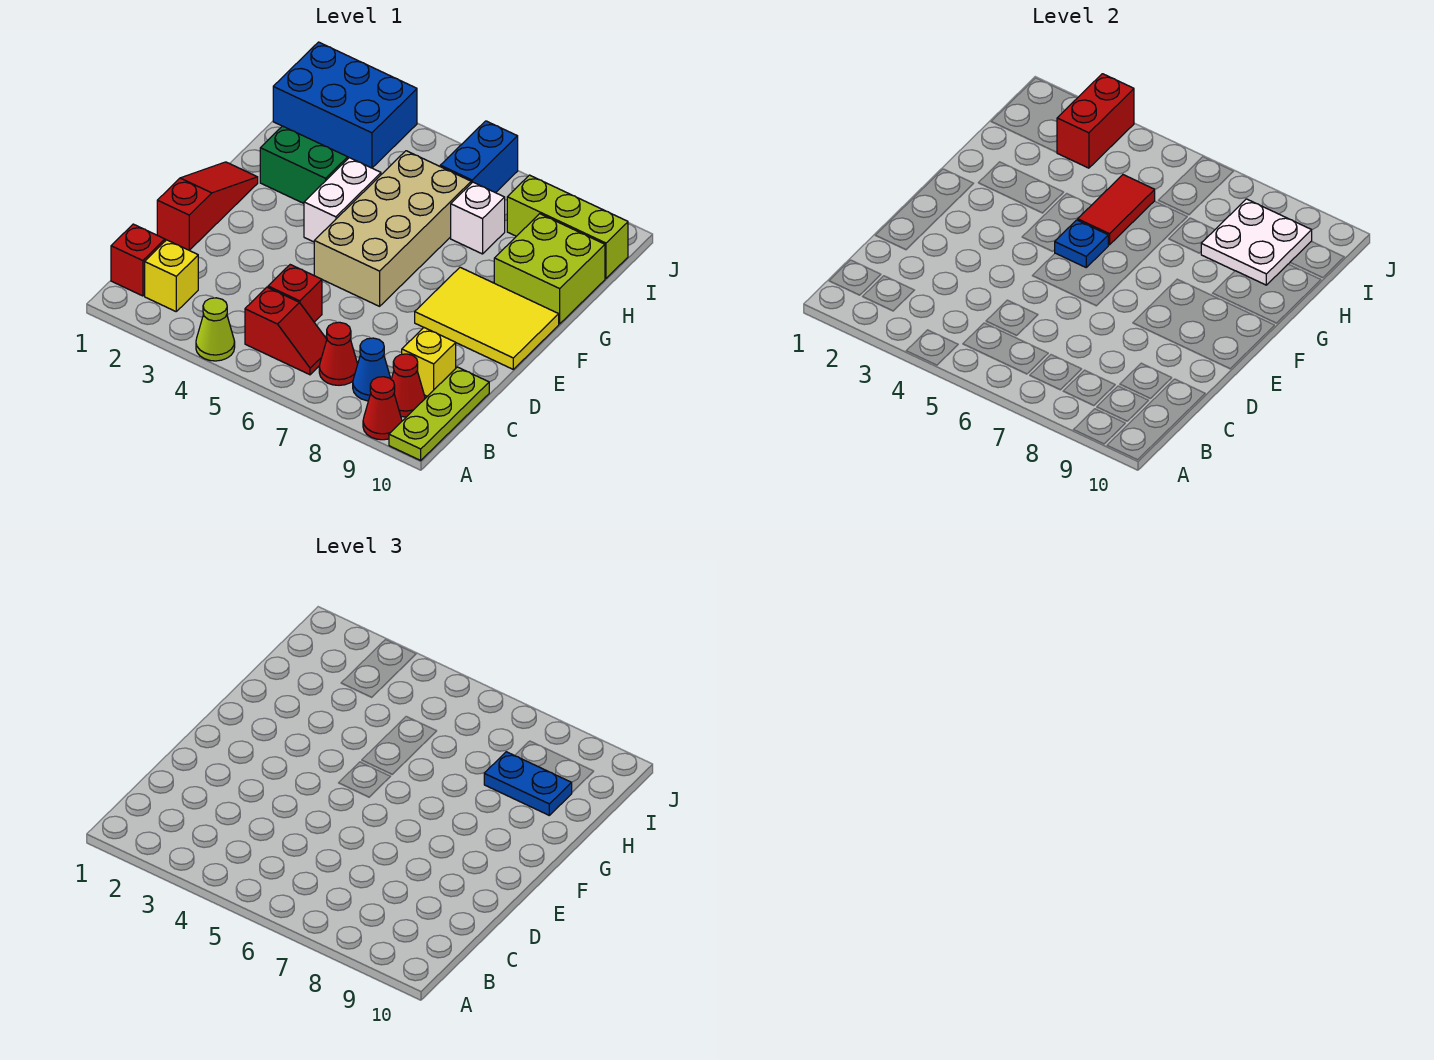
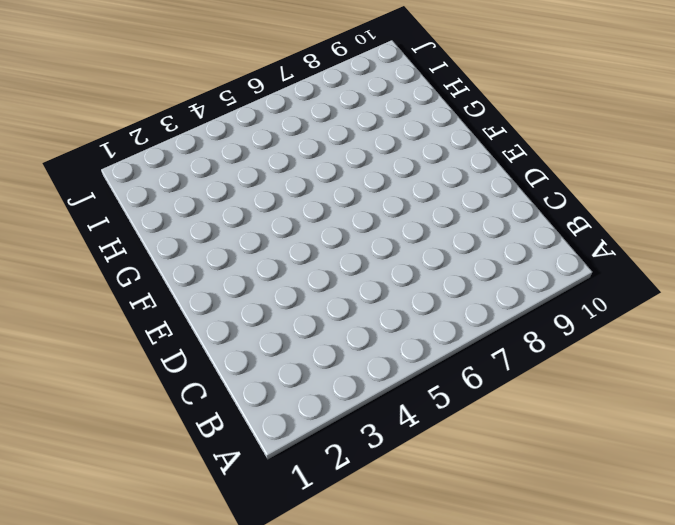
none -> lime cone A4 level 1
none -> red cone A9 level 1
none -> lime plate A10:C10 level 1

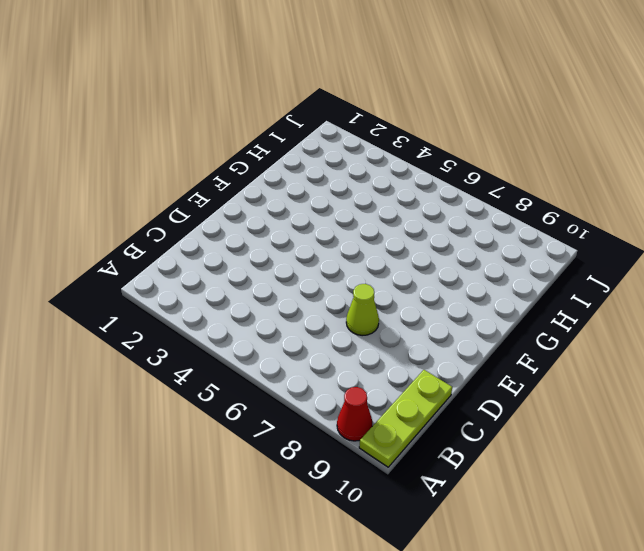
lime cone D7 level 1 -> lime cone A4 level 1
none -> red brick B1 level 1
none -> yellow brick B2 level 1
none -> red slope B5:B6 level 1 top 5

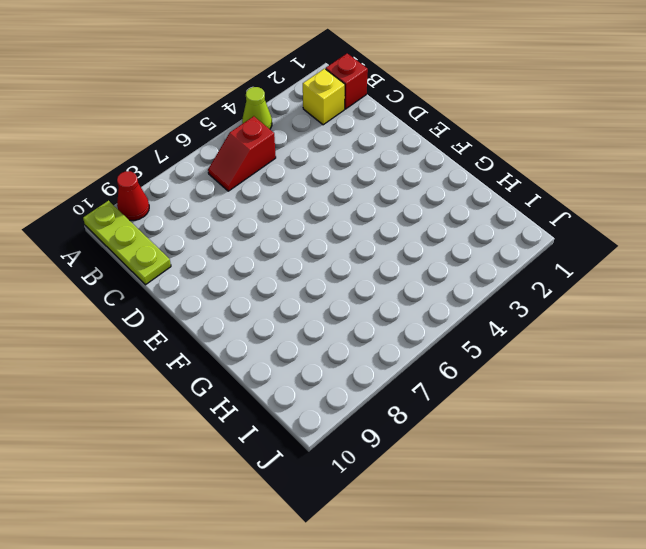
none -> red cone B7 level 1
none -> blue cone B8 level 1
none -> red cone B9 level 1

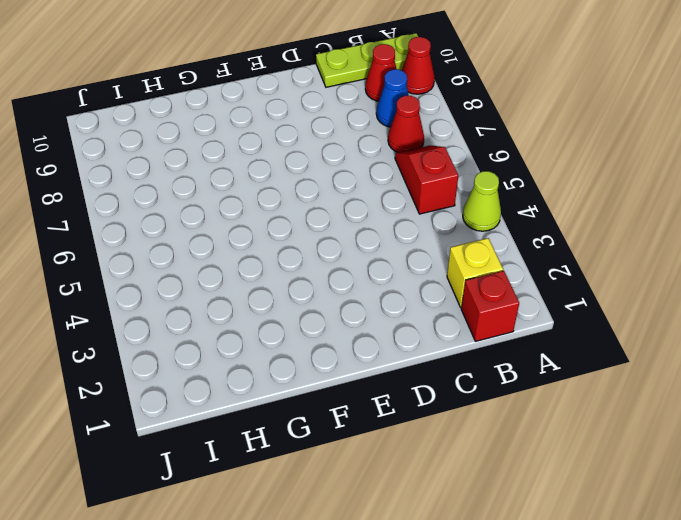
none -> red brick C5 level 1
none -> yellow brick C9 level 1
none -> red slope D1:F1 level 1 top D

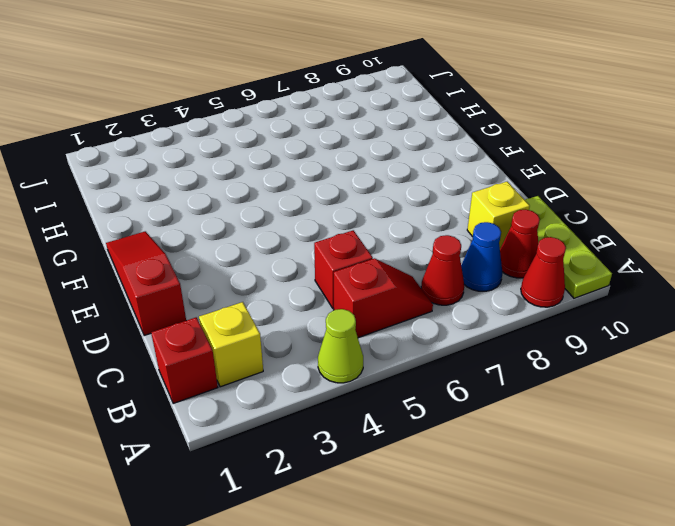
none -> tan brick E5:H6 level 1
none -> yellow tile E8:F10 level 1
none -> white brick F4:G4 level 1

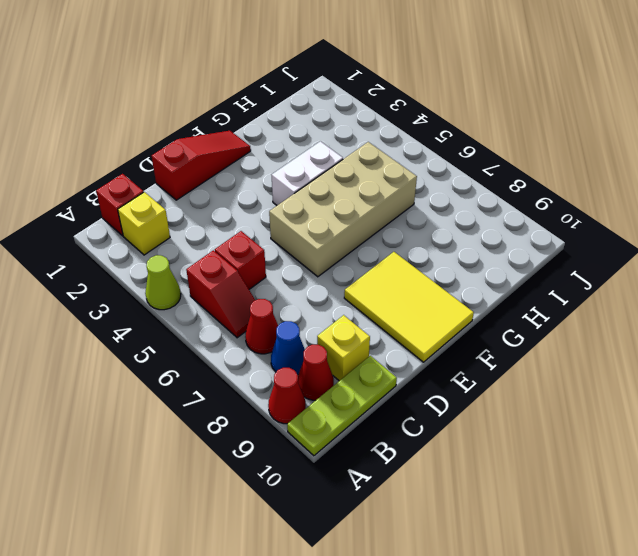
none -> green brick G2:G3 level 1
none -> lime brick G9:H10 level 1
none -> white brick H7 level 1

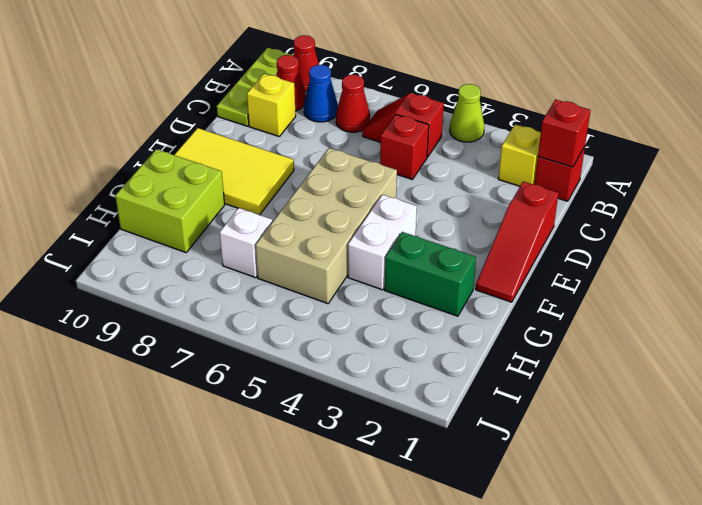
red brick B1 level 2 -> none
none -> blue brick I1:J3 level 1
none -> blue brick I6:J6 level 1
none -> lime brick I8:I10 level 1

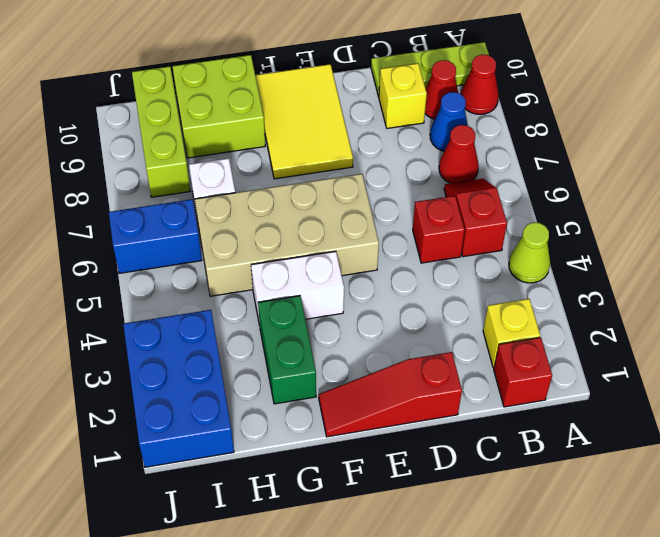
none -> blue plate F5 level 2
none -> red tile G5:H5 level 2
none -> white plate H8:I9 level 2

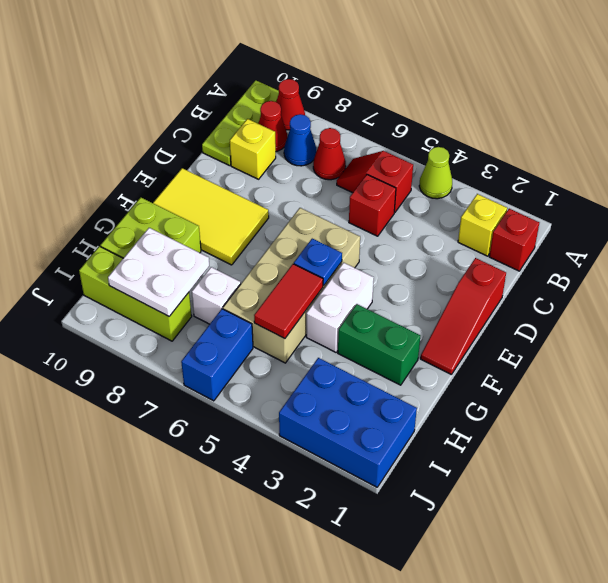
none -> red brick I3:J3 level 2
none -> blue plate H8:H9 level 3

